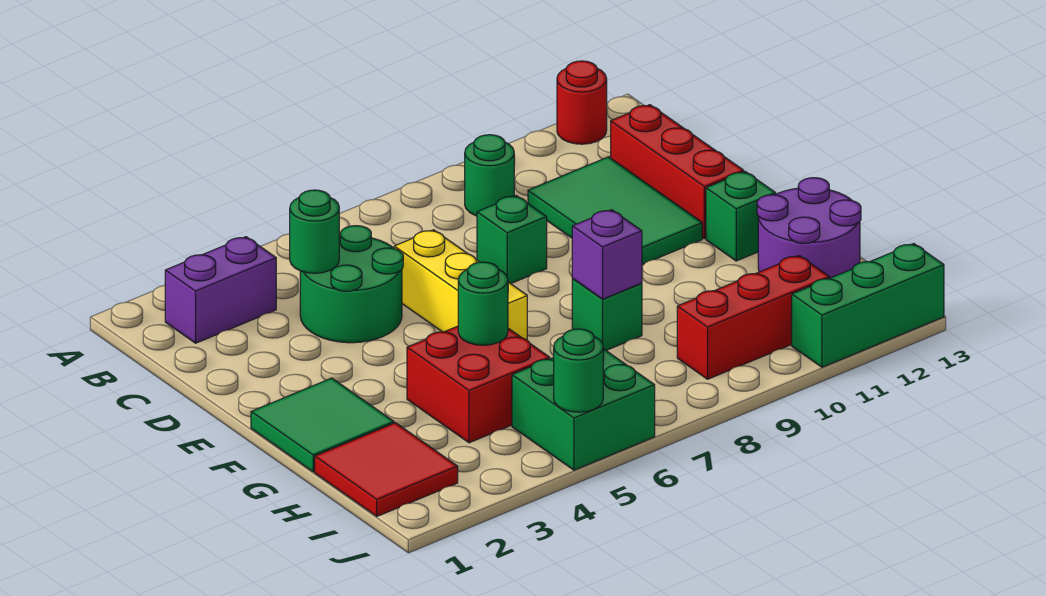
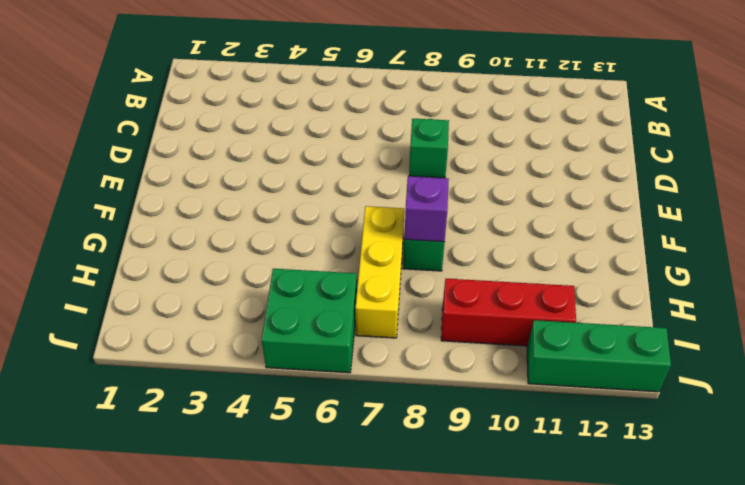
yellow brick G7:I7 level 1 -> yellow brick D6:F6 level 1
none -> red round brick A12 level 1
none -> purple brick B2:B3 level 1
none -> green round brick B9 level 1

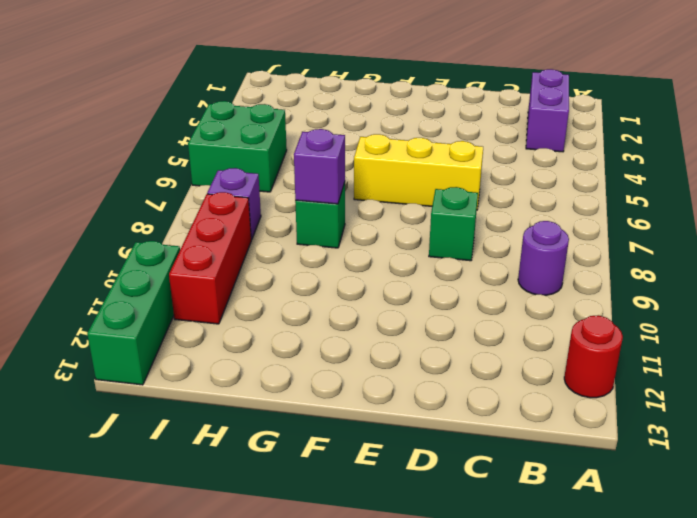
purple round brick B9 level 1 -> green round brick B9 level 1
purple brick I8 level 1 -> none
none -> green round brick C4:D5 level 1
none -> green tile C10:E11 level 1
none -> red brick C12:E12 level 1

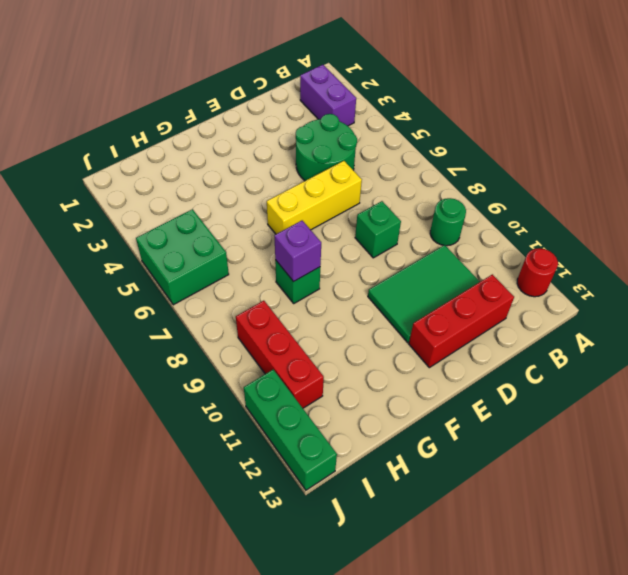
none -> green tile F1:G2 level 1
none -> green brick F12 level 1
none -> red brick G4:H5 level 1

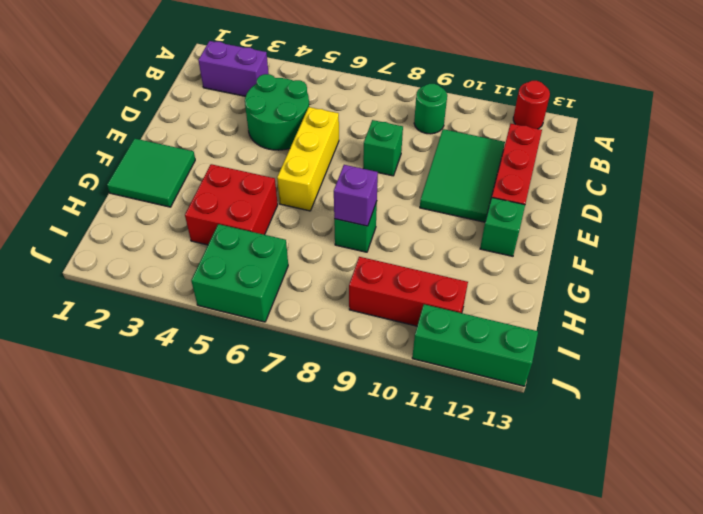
none -> purple round brick G12:H13 level 1
none -> red tile H1:I2 level 1
none -> green round brick C4 level 2

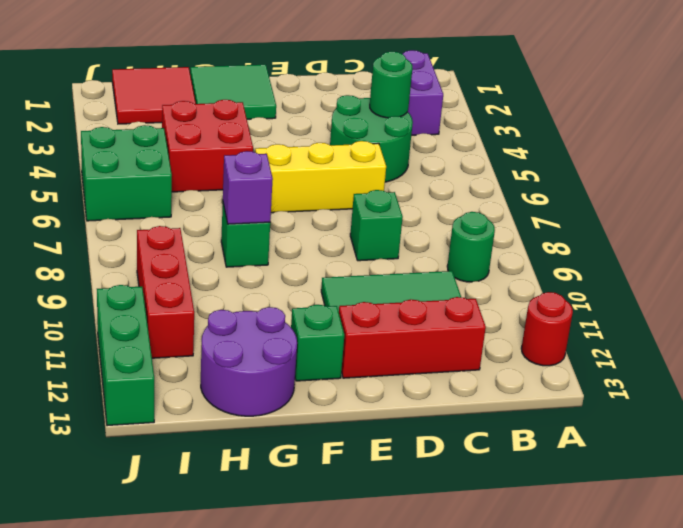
none -> green round brick G5 level 2
none -> green round brick J5 level 2

